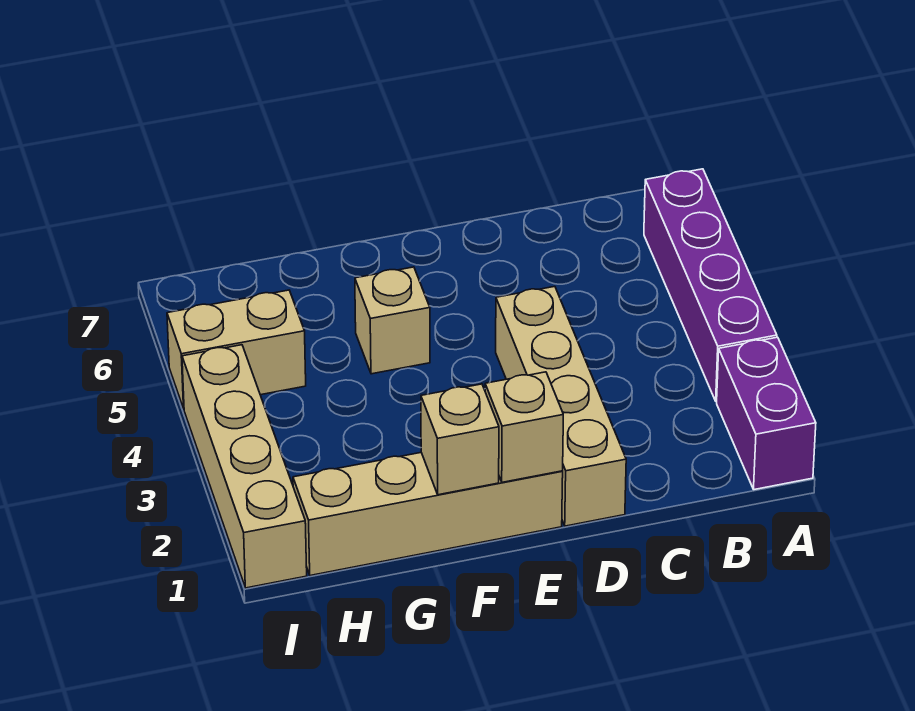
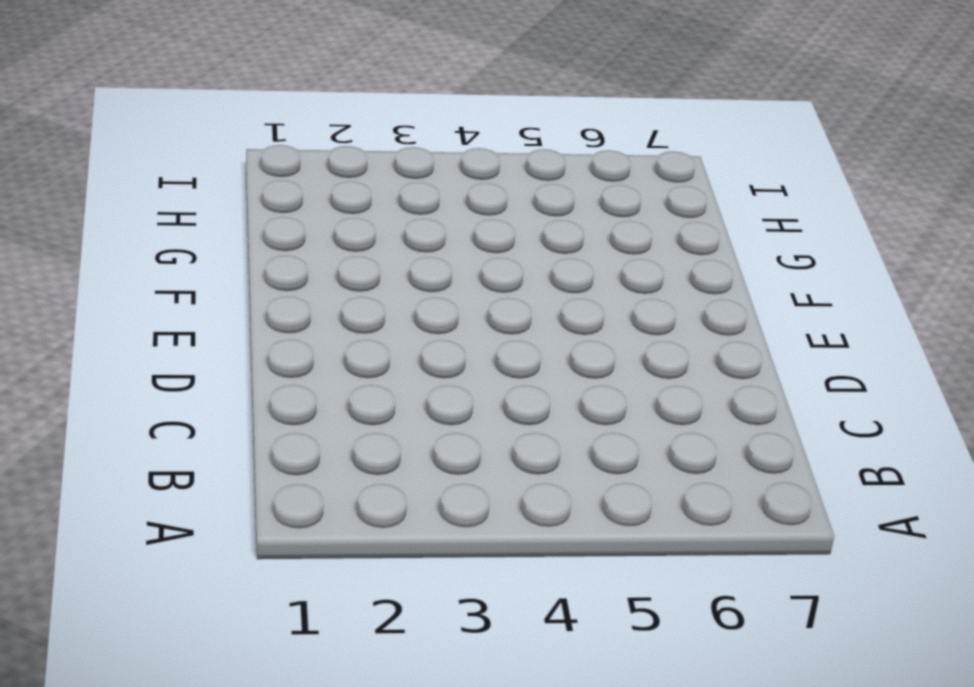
none -> purple brick A1:A2 level 1
none -> purple brick A3:A6 level 1

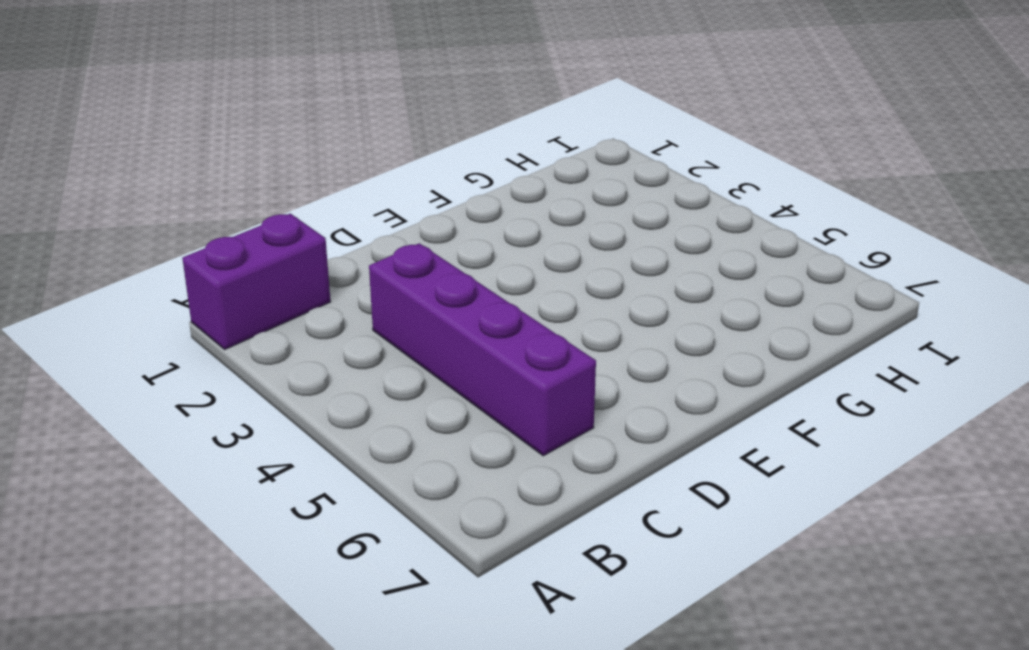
purple brick A1:B1 level 1 -> purple brick A1:A2 level 1
purple brick C3:C6 level 1 -> purple brick A3:A6 level 1
none -> tan brick D1:D4 level 1
none -> tan brick E1:H1 level 1

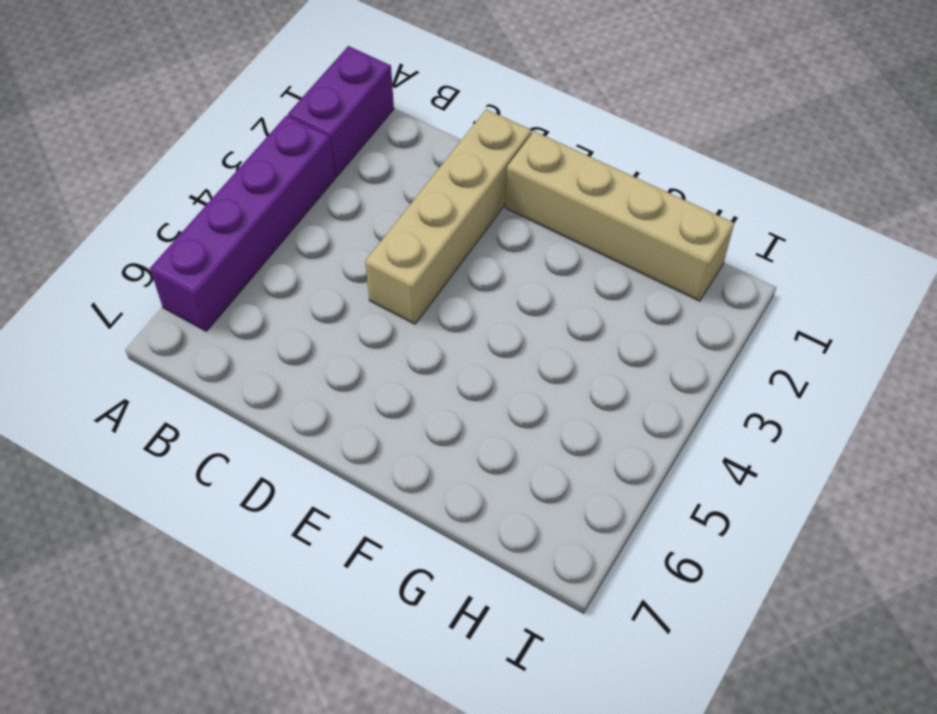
none -> tan brick F5 level 1
none -> tan brick H5:I5 level 1

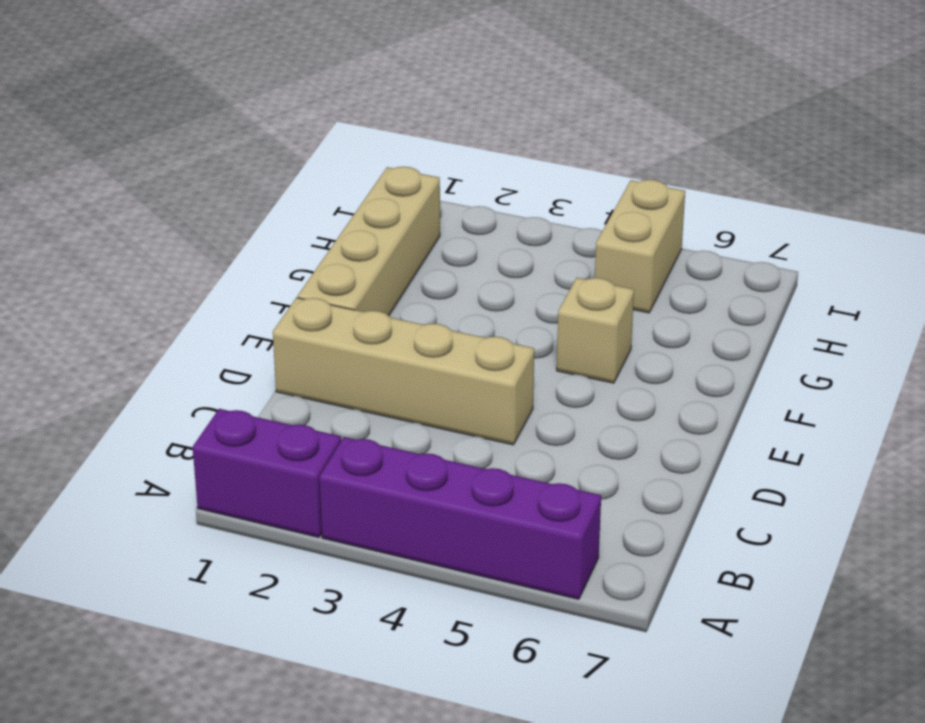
none -> tan brick I1:I4 level 1
none -> tan brick E1 level 2

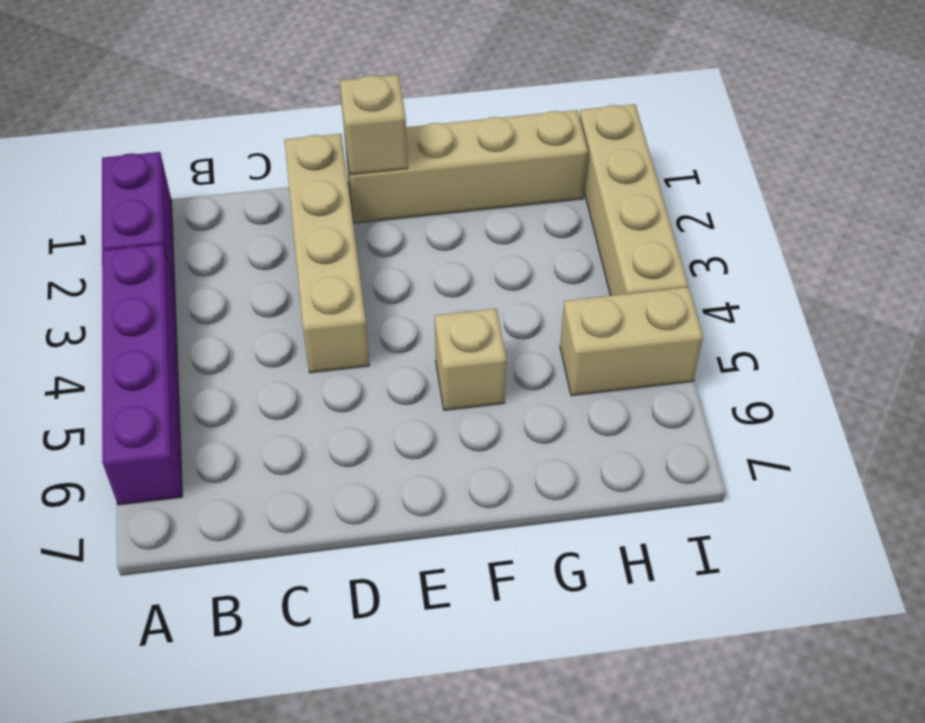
none -> tan brick F1 level 2

